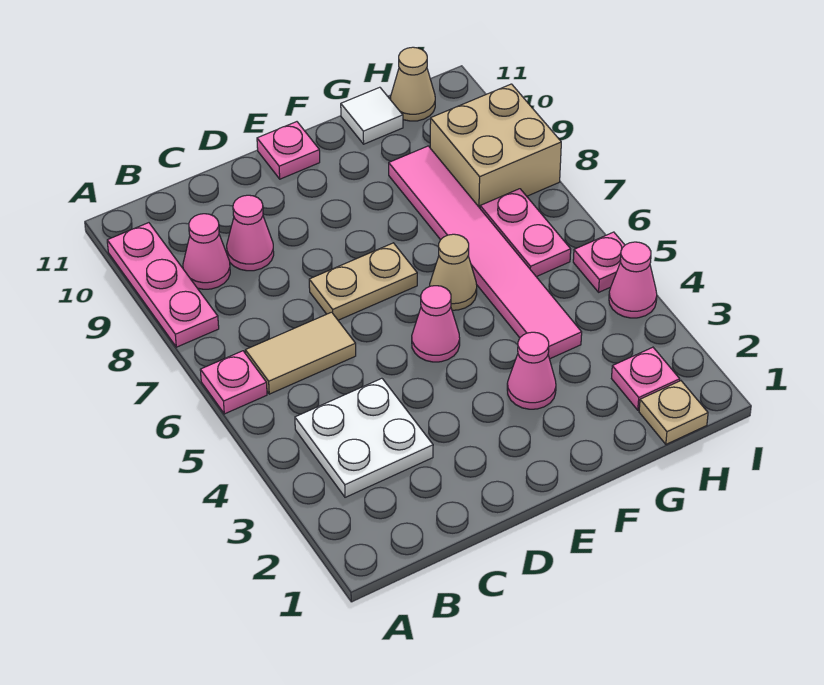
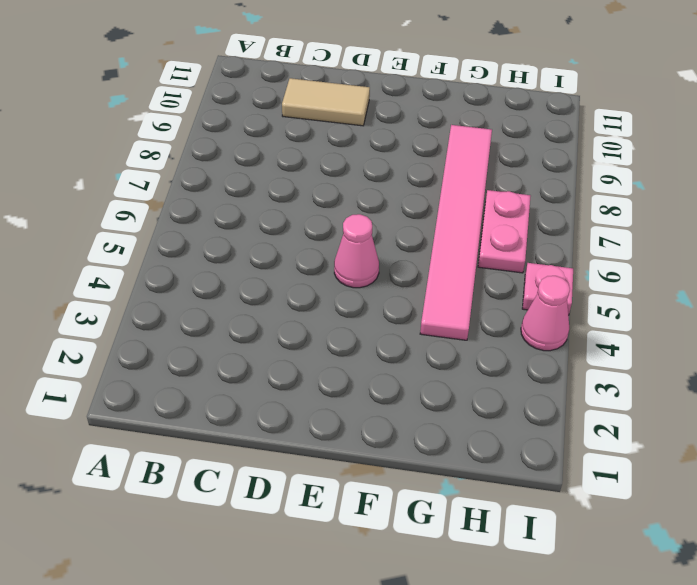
tan tile C10:D10 level 1 -> tan tile B6:C6 level 1
none -> pink plate A6 level 1
none -> pink plate A8:A10 level 1
none -> white plate B3:C4 level 1

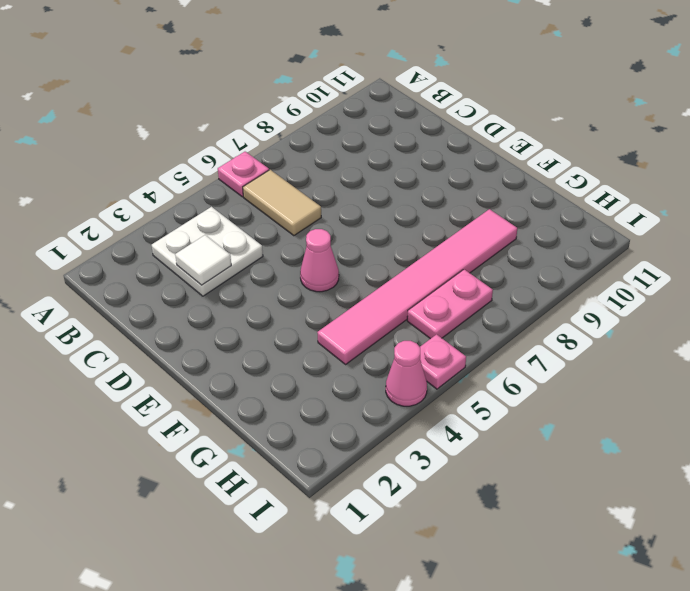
white tile C3 level 2 -> white tile G11 level 1
none -> pink plate A8:A10 level 1
none -> pink cone B9 level 1
none -> pink cone C9 level 1

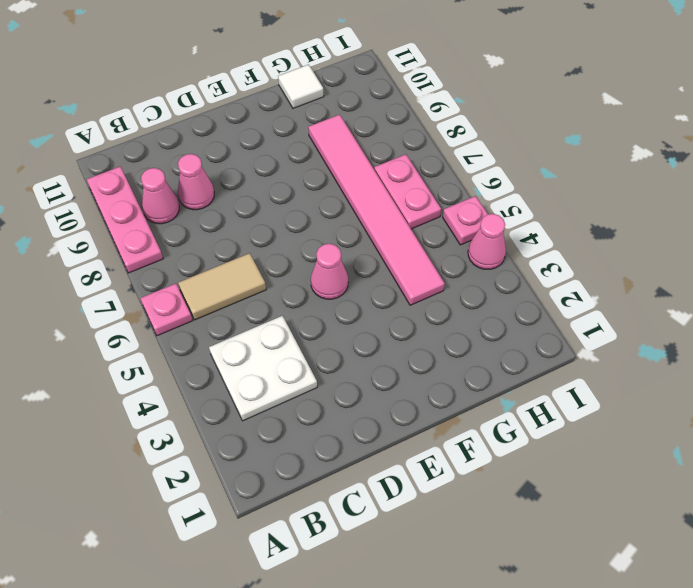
none -> tan plate D7:E7 level 1
none -> pink plate E11 level 1
none -> pink cone F3 level 1

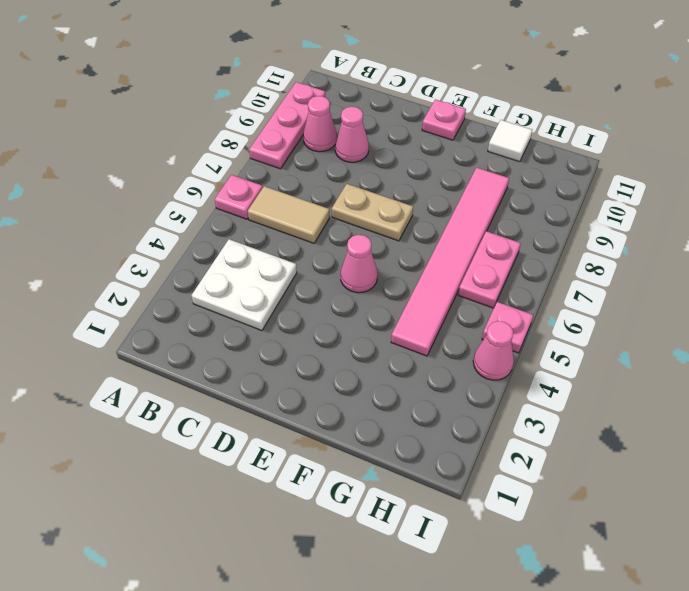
none -> pink cone F3 level 1
none -> tan cone F6 level 1
none -> tan plate H1 level 1

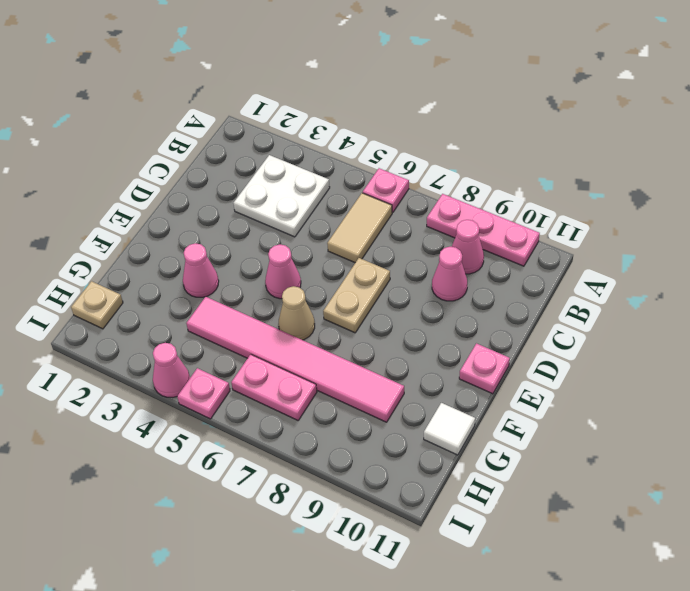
none -> pink plate H2 level 1
none -> tan brick H8:I9 level 1
none -> tan cone H11 level 1

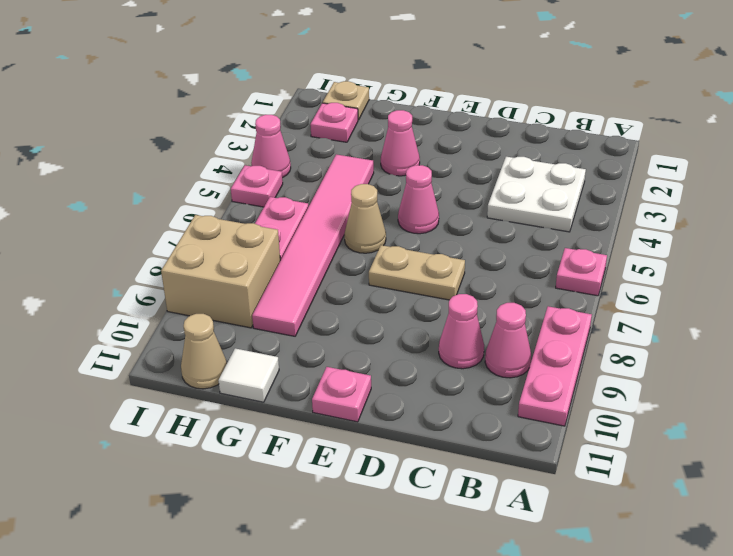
none -> tan tile B6:C6 level 1

